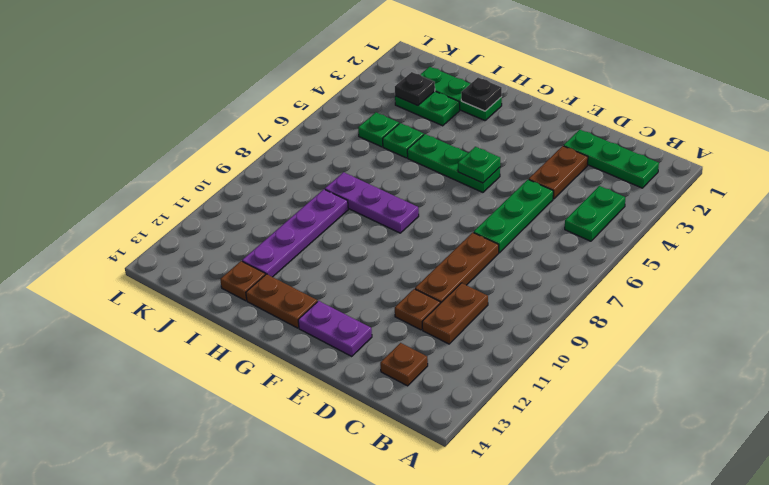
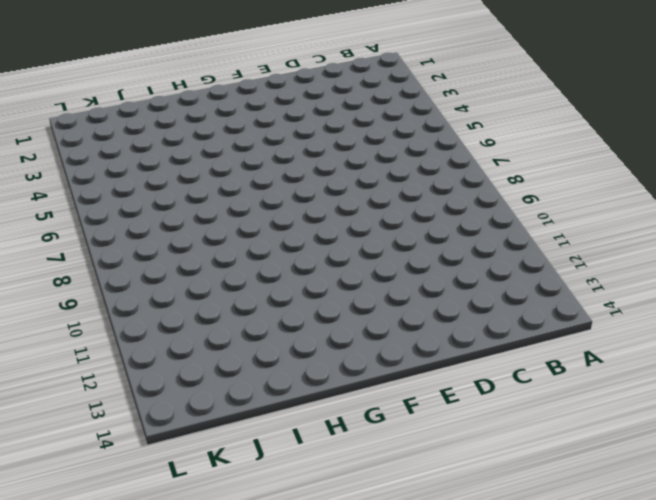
none -> green plate B2:D2 level 1
none -> green plate B4:B5 level 1
none -> brown plate C10:C11 level 1

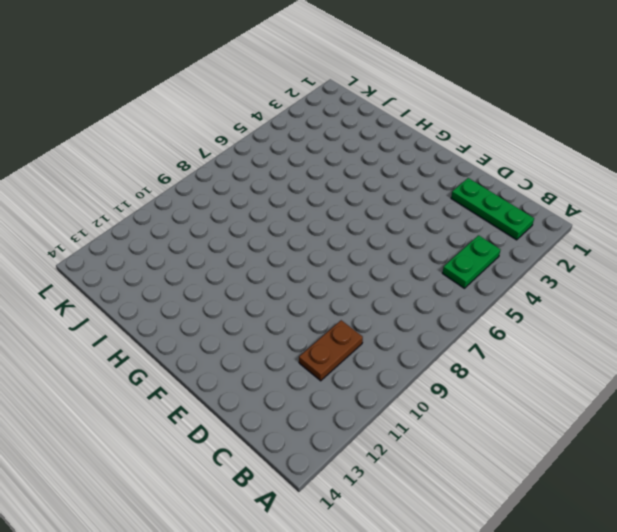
none -> brown plate C13 level 1
none -> brown plate D3:D4 level 1
none -> green plate D5:D7 level 1

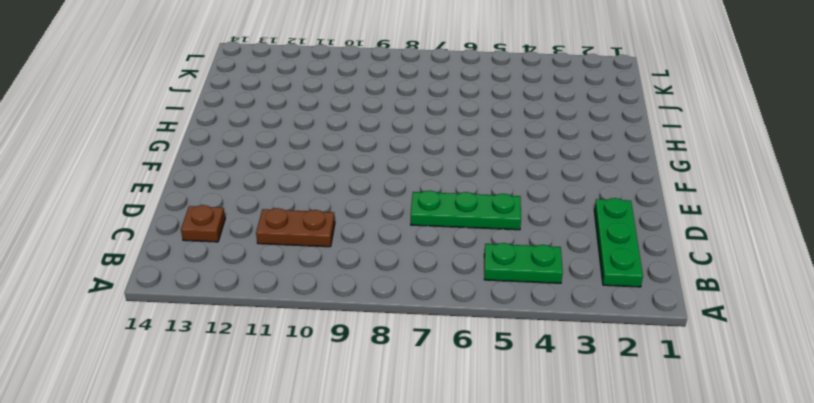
none -> brown plate D3:D4 level 1
none -> brown plate D8:D10 level 1
none -> brown plate D11 level 1

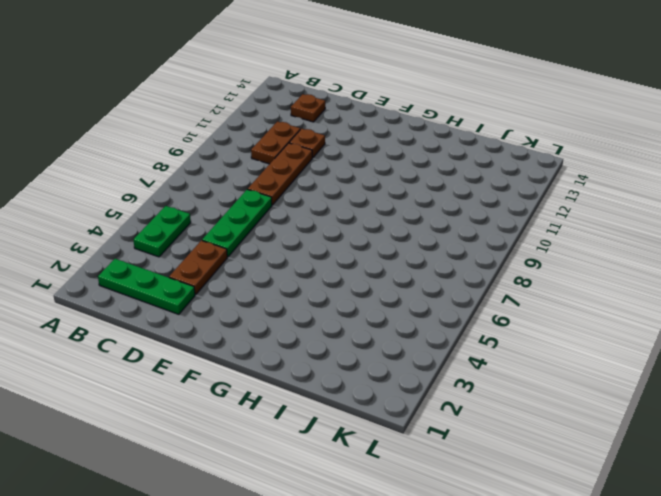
none -> purple plate E13:F13 level 1
none -> green plate F5:H5 level 1
none -> purple plate G8:I8 level 1

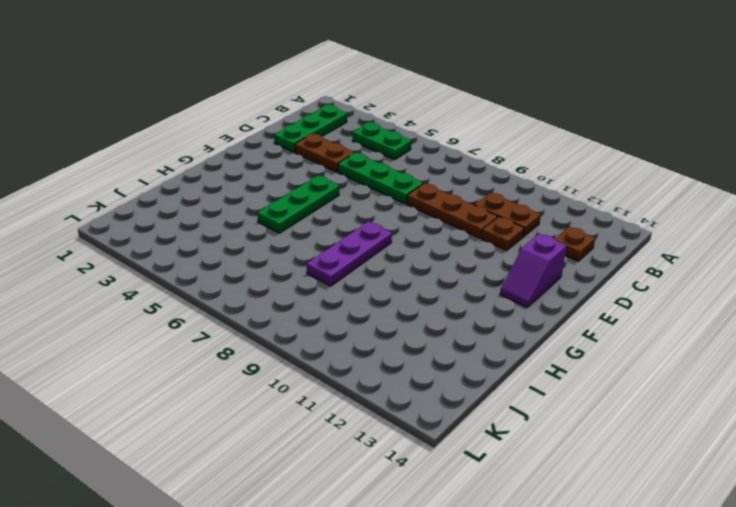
purple slope E13:F13 level 1 top E -> purple plate E13:F13 level 1
none -> brown plate G13:H13 level 1
none -> green plate H2:J2 level 1
none -> green plate I3:J3 level 1

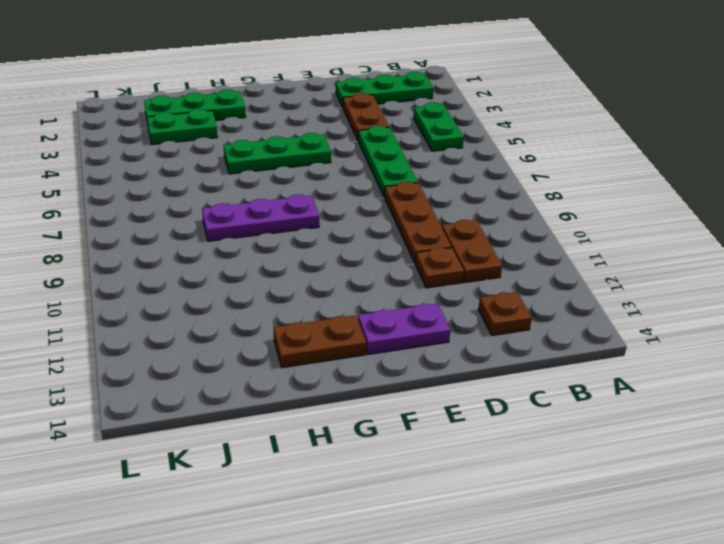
none -> green plate I5 level 1
none -> purple plate I9:I12 level 1
none -> brown plate I13 level 1

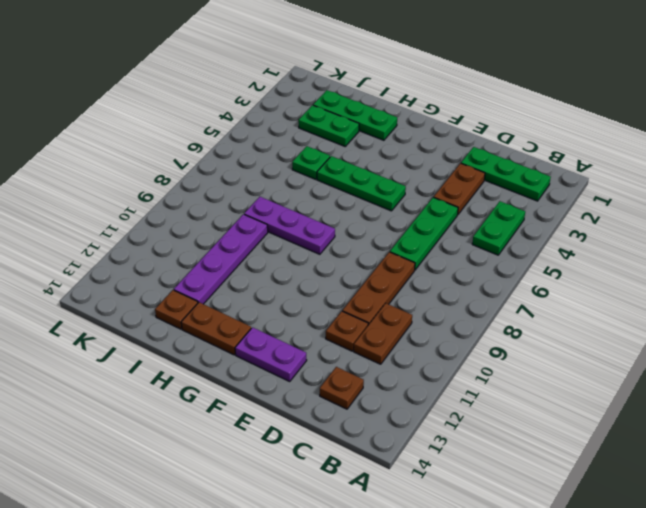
none -> green plate J5 level 1
none -> green plate F5 level 2
none -> black plate H2 level 2

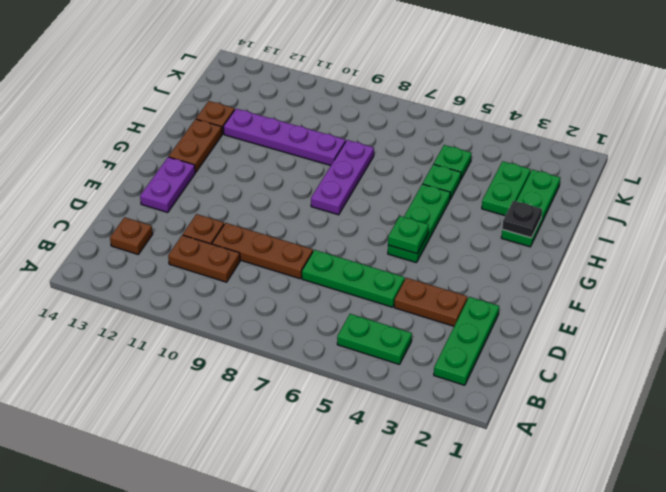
none -> black plate J3 level 2

